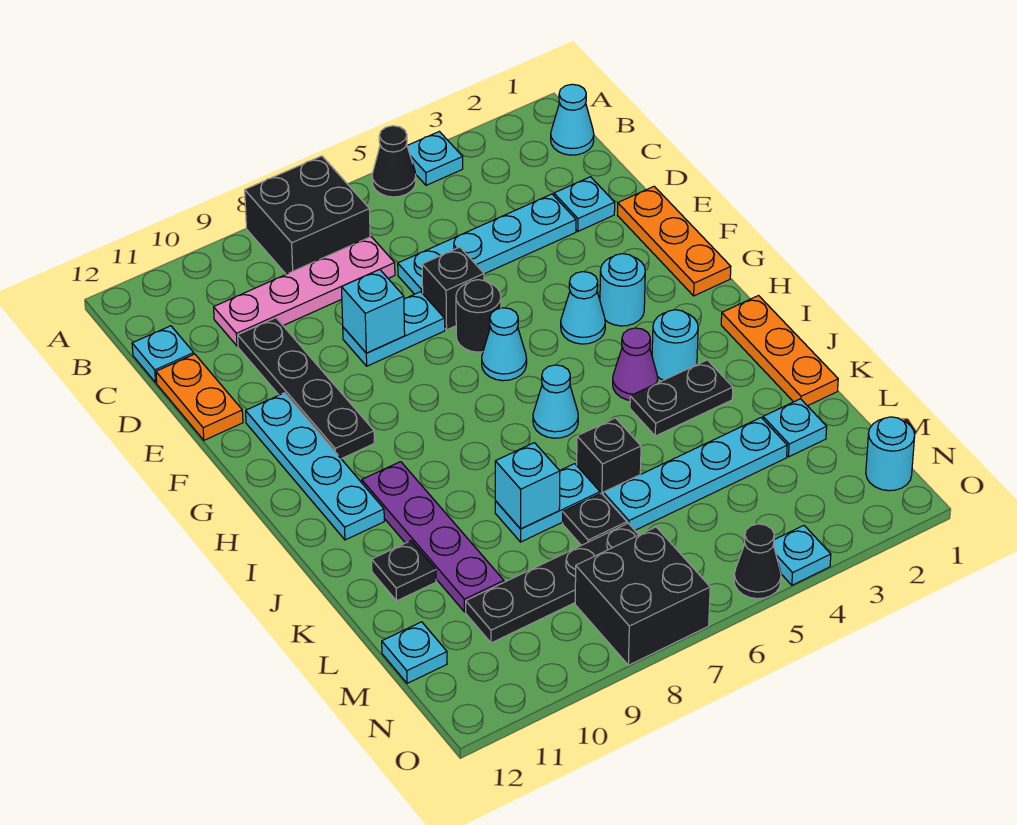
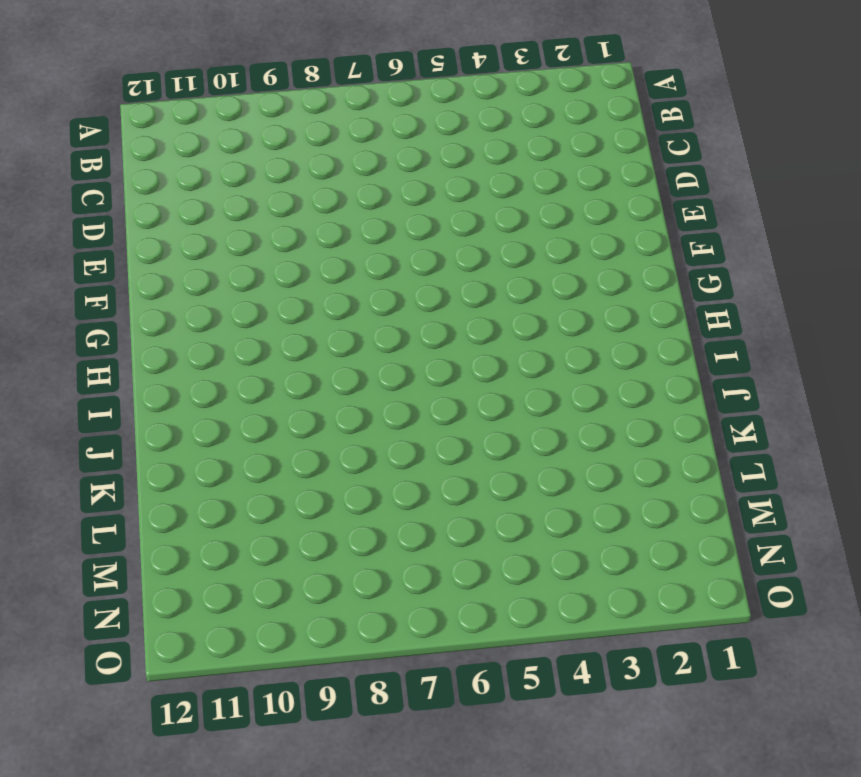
none -> cyan plate A4 level 1
none -> black cone A5 level 1
none -> black brick A7:B8 level 1
none -> cyan cone B1 level 1

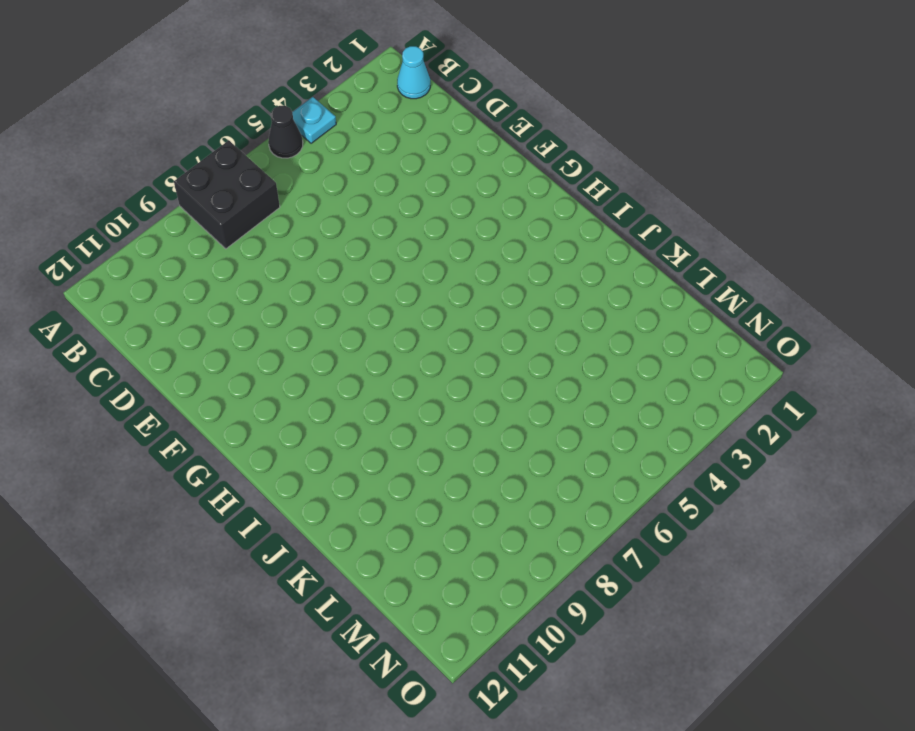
none -> pink plate C7:C10 level 1
none -> cyan plate C12 level 1
none -> cyan plate D2 level 1
none -> cyan plate D3:D6 level 1

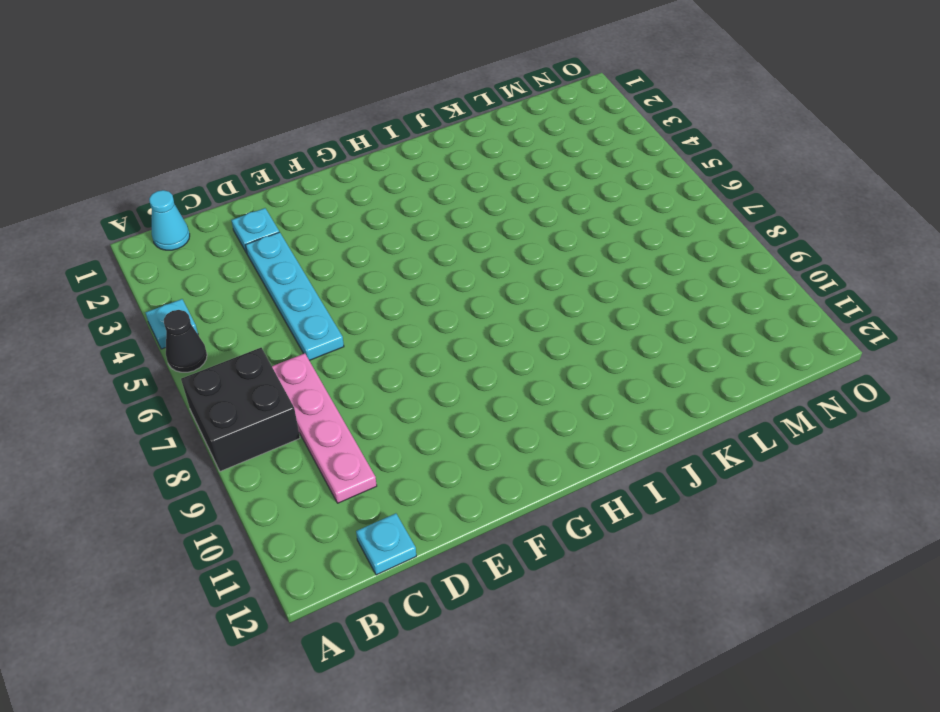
none -> black plate D10:G10 level 1
none -> orange plate D12:E12 level 1
none -> orange plate E1:G1 level 1
none -> black brick E6 level 1

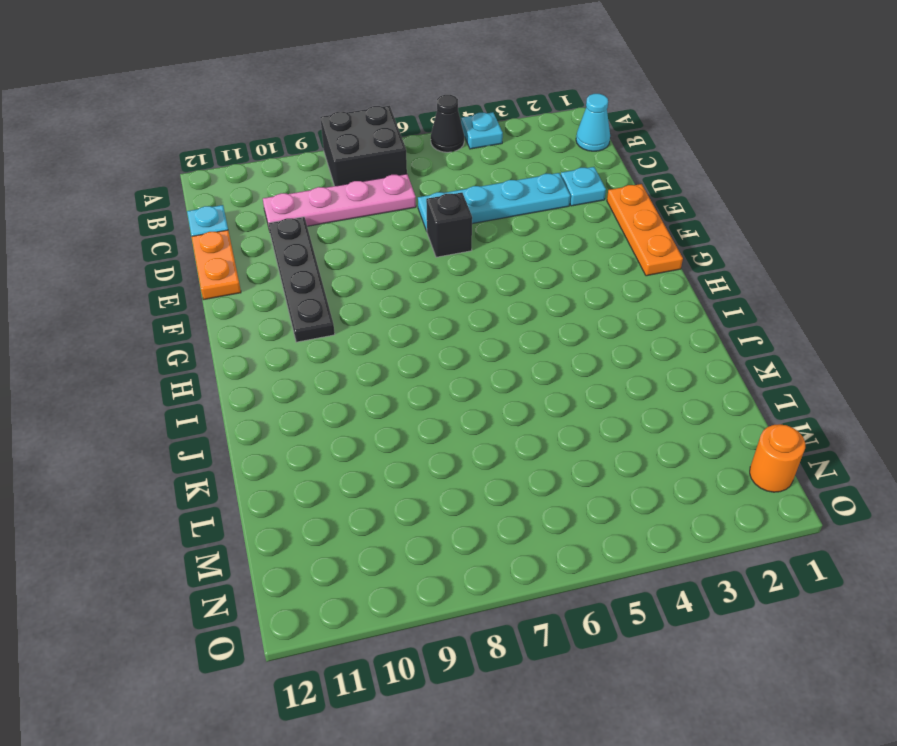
orange round brick N1 level 1 -> cyan round brick N1 level 1
none -> cyan plate E7:E8 level 1
none -> black round brick F6 level 1
none -> cyan plate F11:I11 level 1
none -> cyan round brick G3 level 1

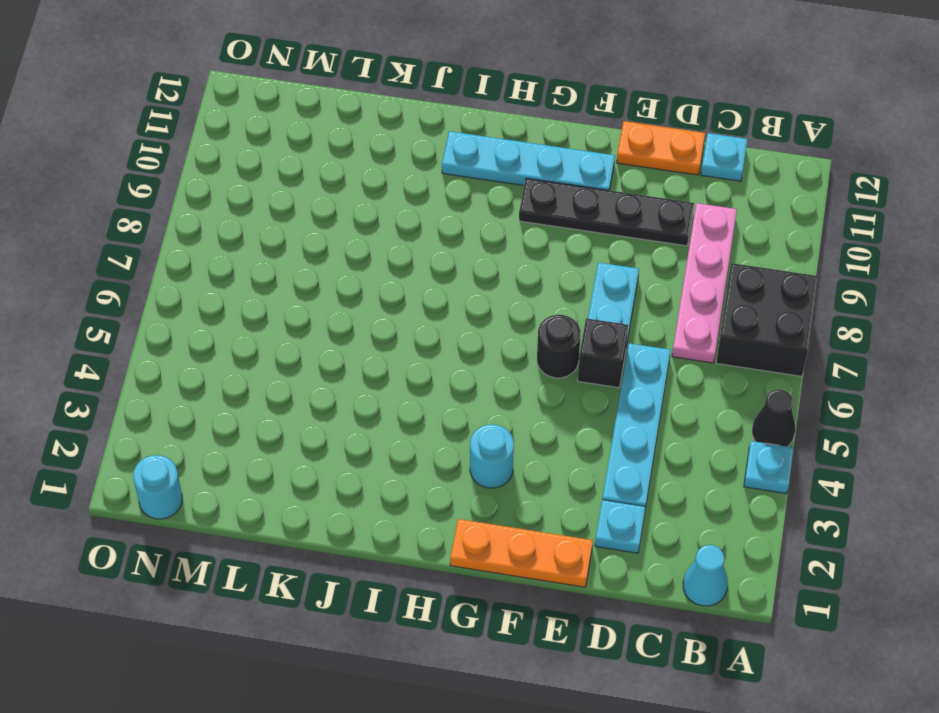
none -> cyan cone G4 level 1
none -> cyan cone G6 level 1
none -> orange plate I1:K1 level 1
none -> cyan round brick I3 level 1

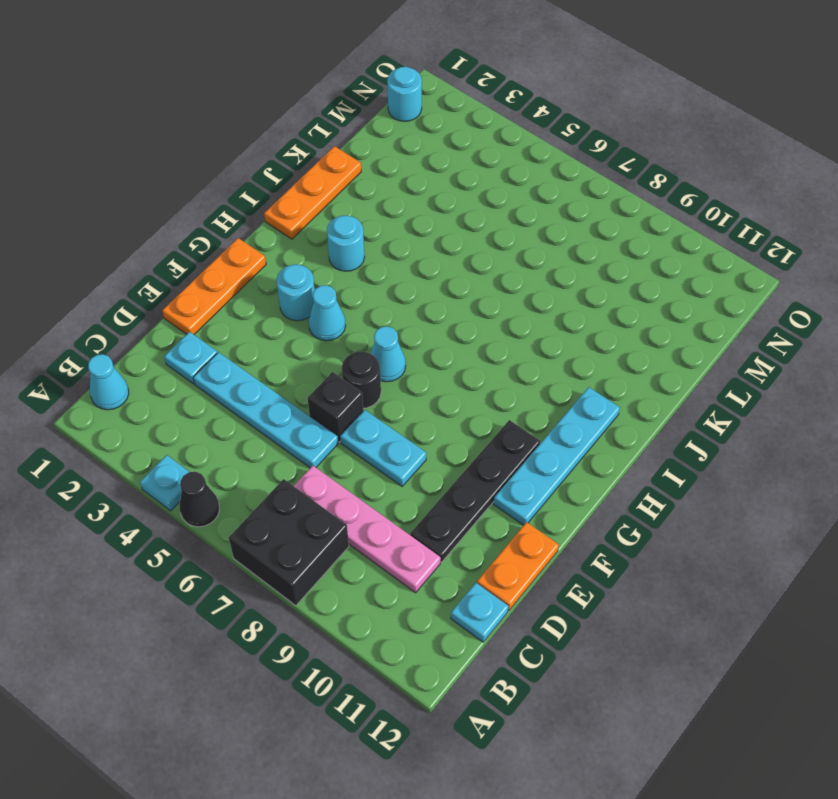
none -> purple cone I4 level 1
none -> cyan cone I6 level 1
none -> purple plate I10:L10 level 1
none -> black plate J3:J4 level 1

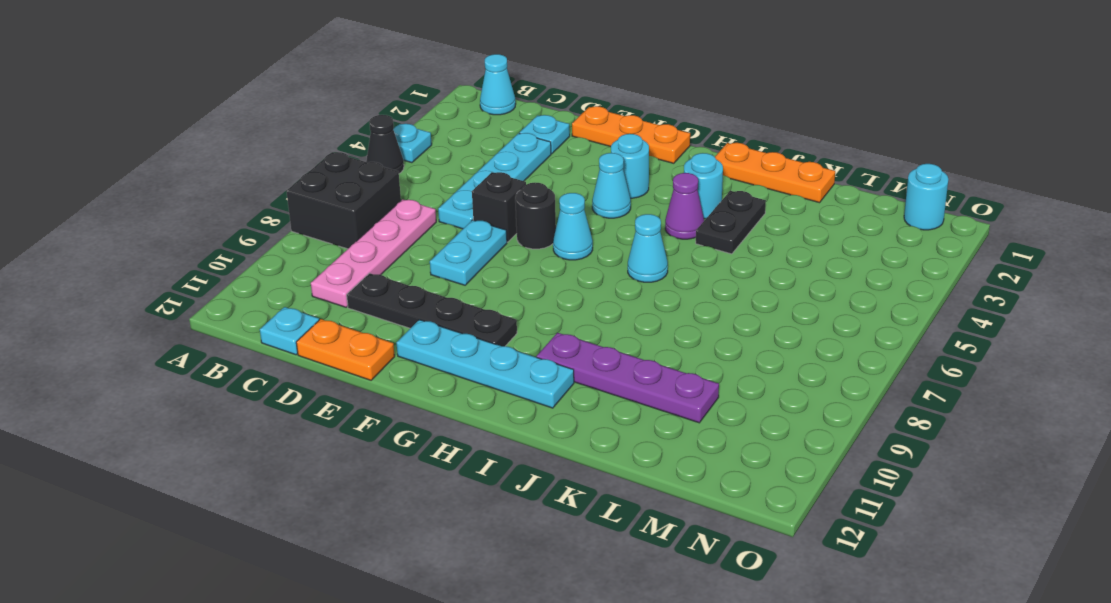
none -> black brick K6 level 1
none -> cyan plate K7:K8 level 1
none -> black plate K11 level 1
none -> cyan plate L2 level 1

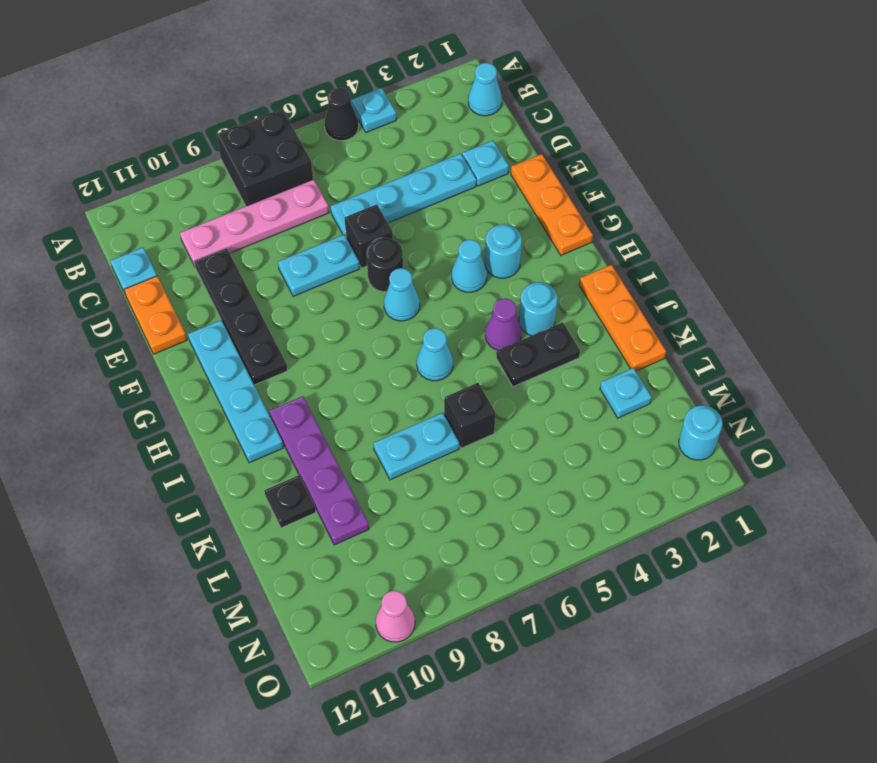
pink cone O10 level 1 -> none
none -> cyan plate L3:L6 level 1
none -> black plate L7 level 1
none -> black plate M7:M10 level 1
none -> cyan plate M12 level 1

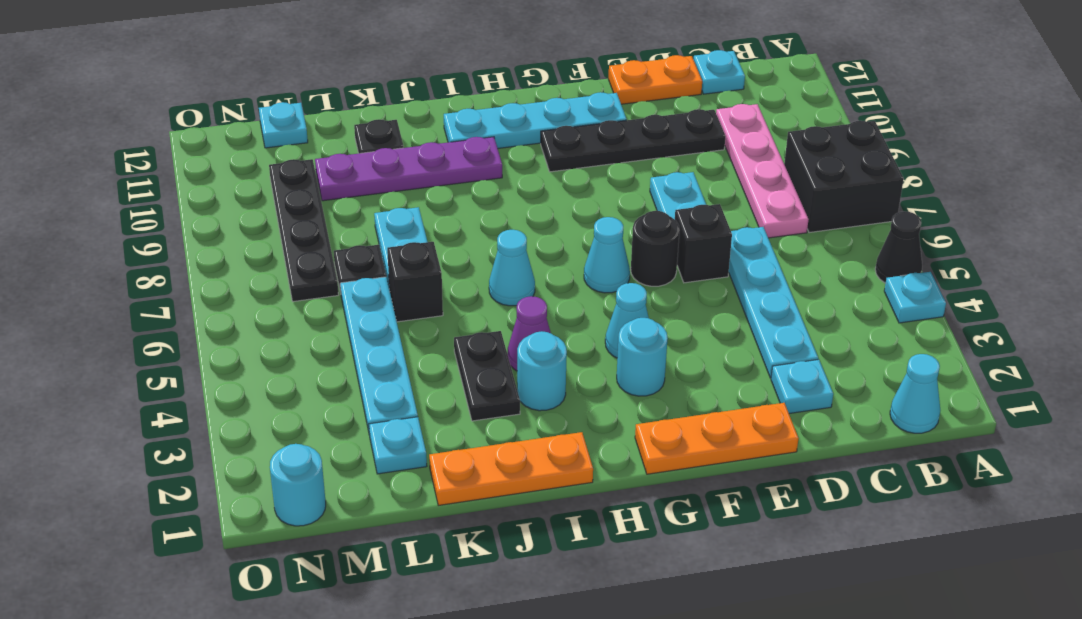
none -> black brick N7:O8 level 1
none -> cyan plate O4 level 1
none -> black cone O5 level 1
none -> cyan brick E8 level 2

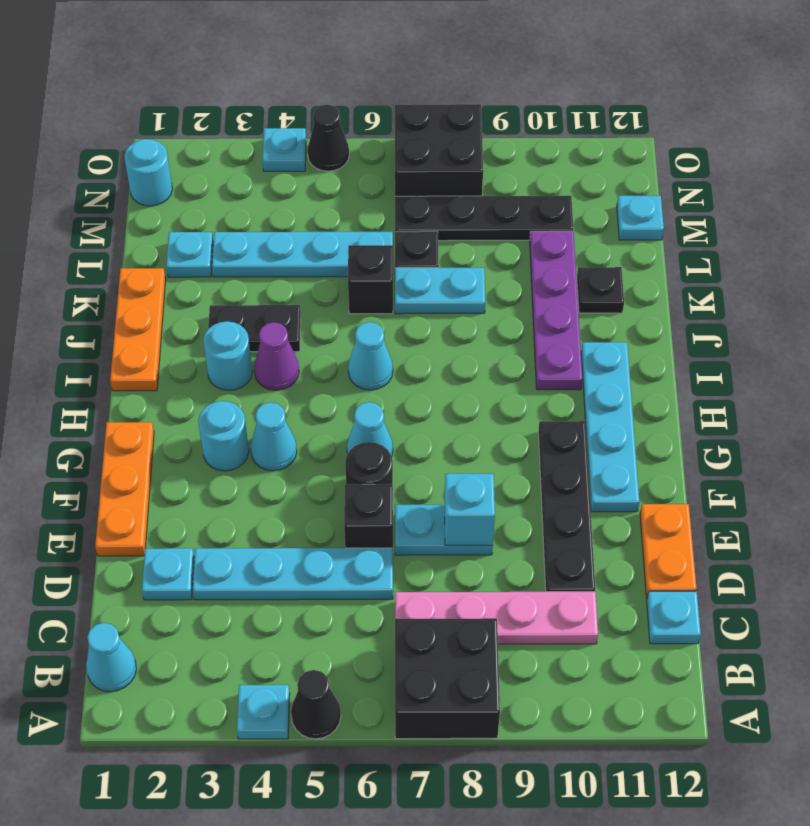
none -> cyan brick K8 level 2

